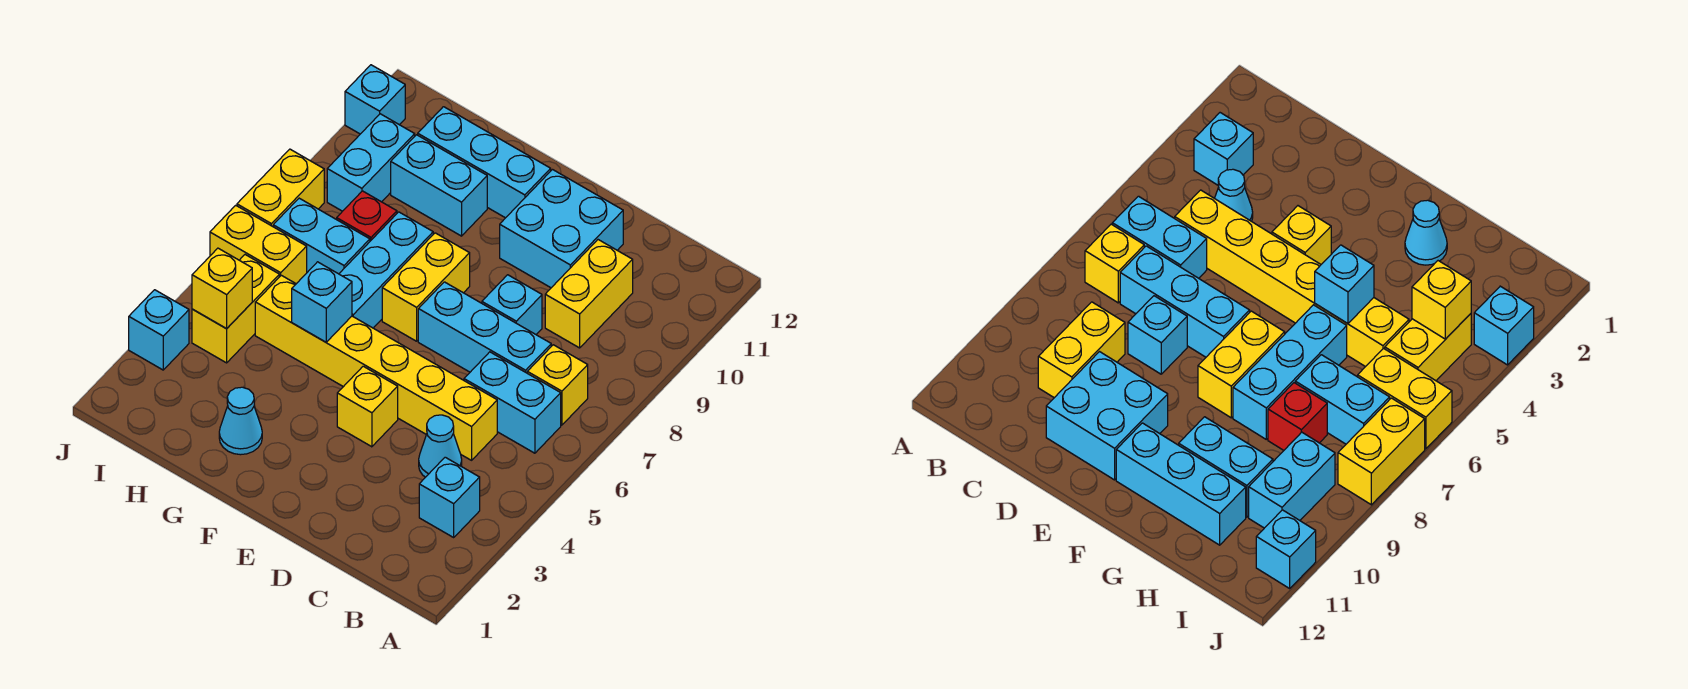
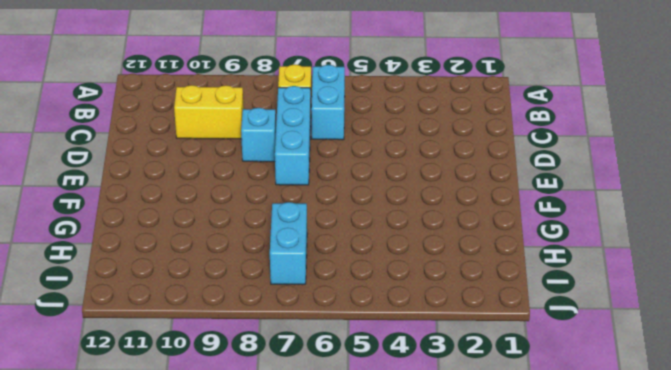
none -> cyan brick B3 level 1
none -> cyan cone C4 level 1
none -> yellow brick C5:H5 level 1

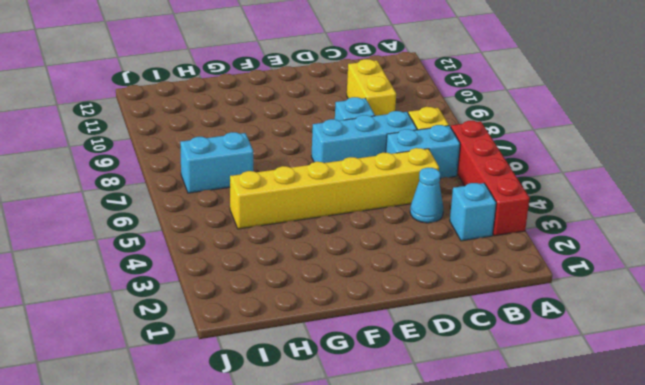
red brick A3:A6 level 1 -> none
none -> cyan brick D10:E11 level 1
none -> yellow brick E4 level 1
none -> yellow brick F7:F8 level 1

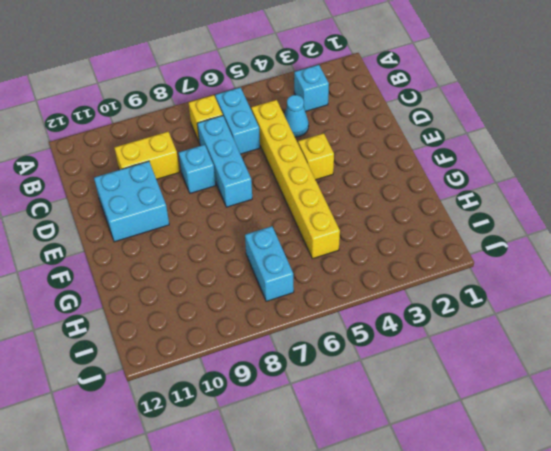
none -> yellow brick F7:F8 level 1
none -> cyan brick F11:H11 level 1
none -> cyan cone G2 level 1

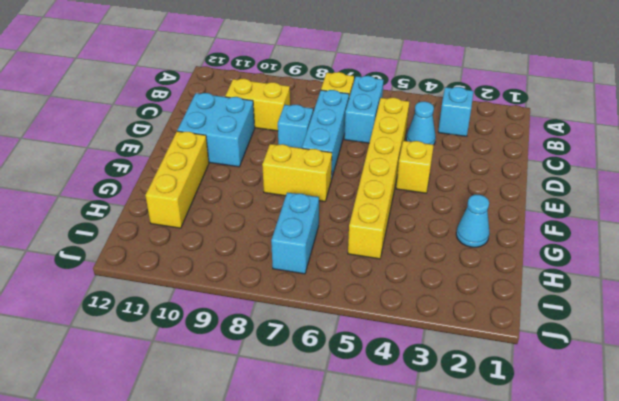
yellow brick F11:H11 level 1 -> cyan brick F11:H11 level 1
none -> cyan brick G6:G8 level 1
none -> cyan brick G10:H10 level 1
none -> red brick H8 level 1

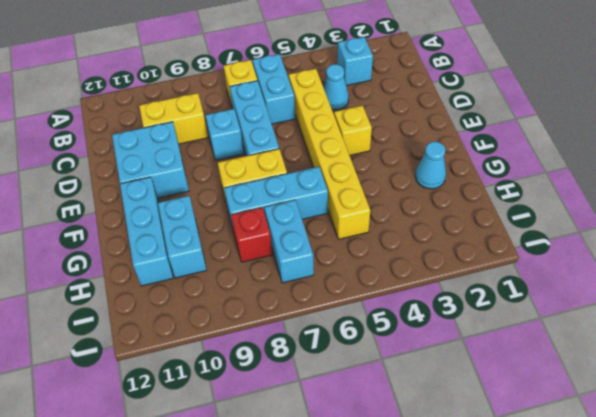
none -> yellow brick I4:I5 level 1
none -> yellow brick I6:J6 level 1
none -> cyan brick I9:I10 level 1

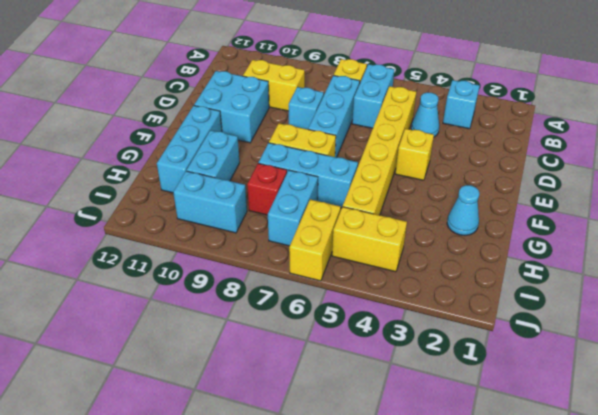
none -> cyan brick J3 level 1
none -> yellow brick J7:J8 level 1
none -> cyan brick J11 level 1

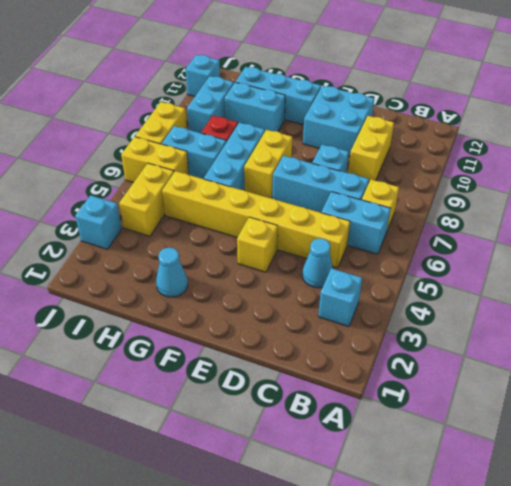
none -> cyan brick G5 level 2
none -> yellow brick I4 level 2

